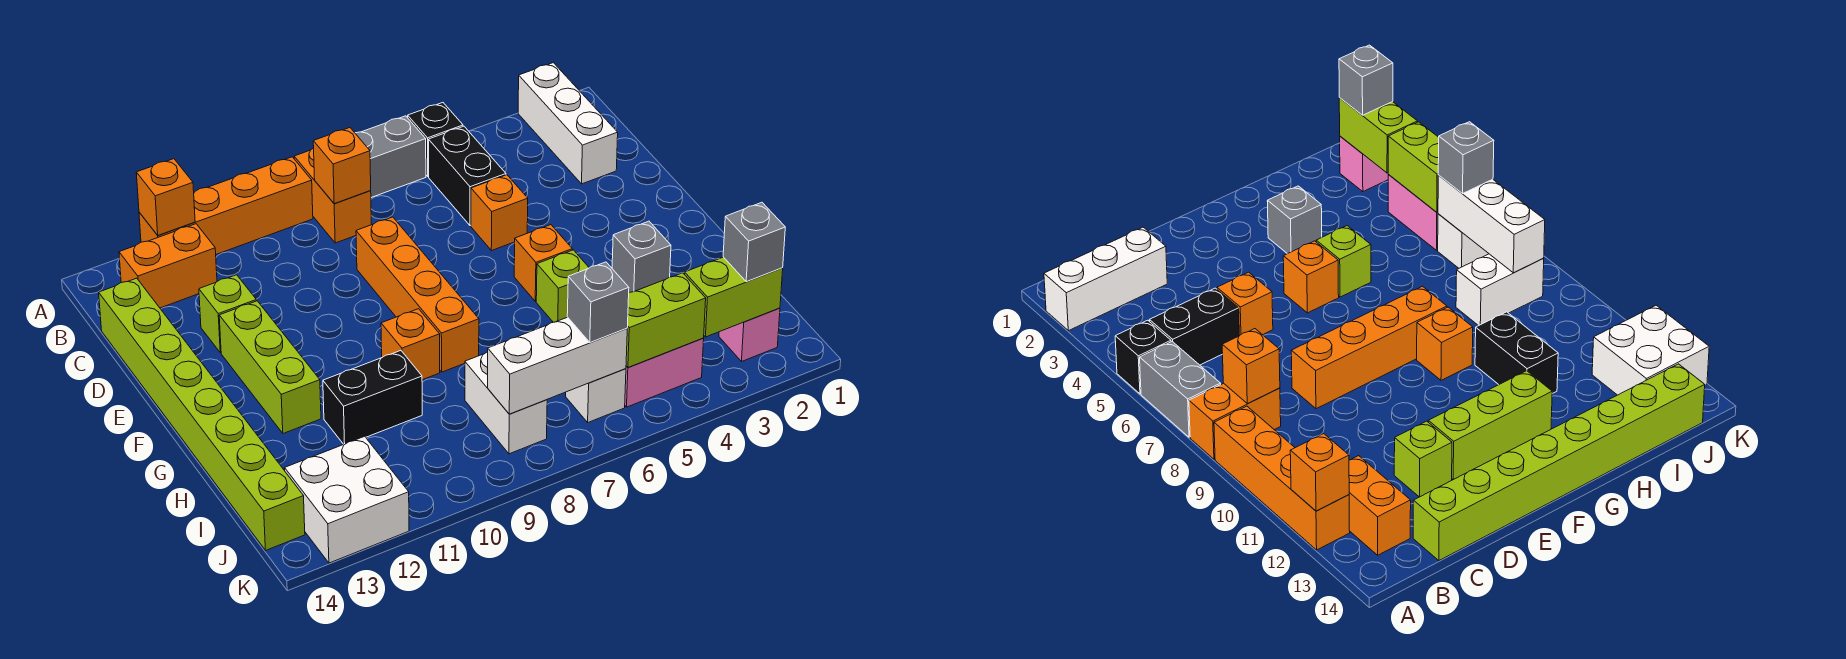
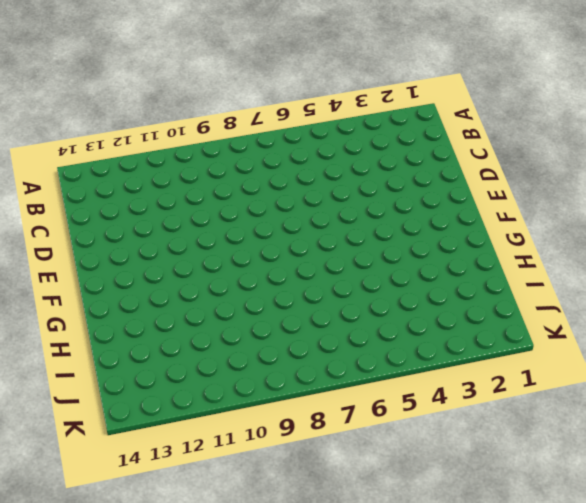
none -> white brick A2:C2 level 1
none -> black brick A5 level 1
none -> grey brick A6:A7 level 1

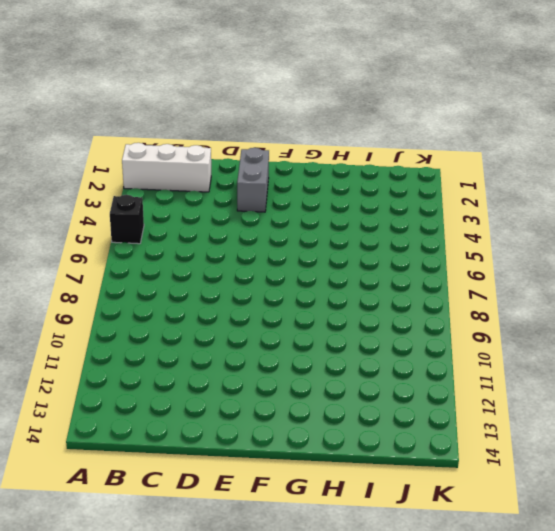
grey brick E2:E3 level 1 -> grey brick A6:A7 level 1
none -> orange brick A8:B8 level 1
none -> orange brick A9:A12 level 1
none -> black brick B5:C5 level 1

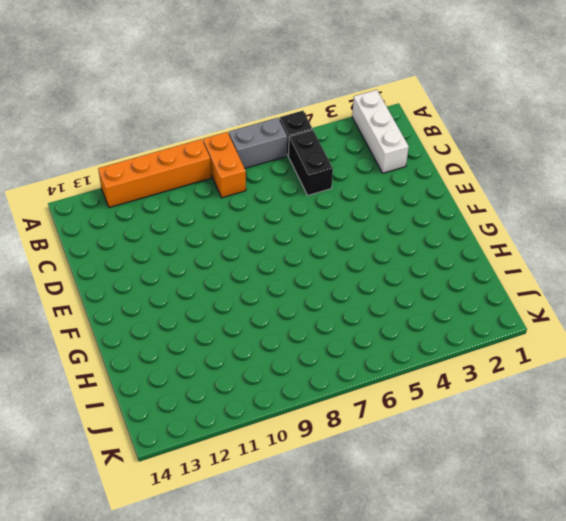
none -> orange brick B12:B13 level 1
none -> lime brick C14:J14 level 1
none -> orange brick D5 level 1

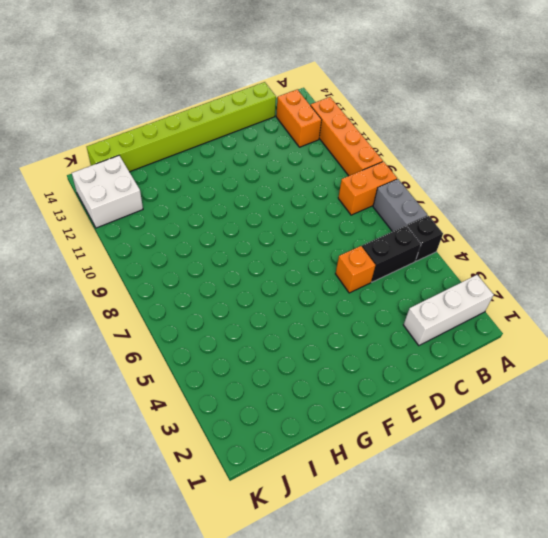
none -> orange brick D8:G8 level 1
none -> lime brick D12 level 1
none -> lime brick E12:G12 level 1

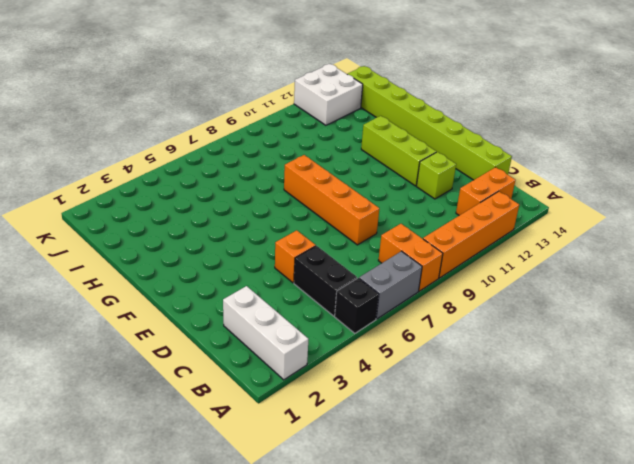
none -> orange brick F5 level 1
none -> grey brick G3 level 1
none -> lime brick G5 level 1

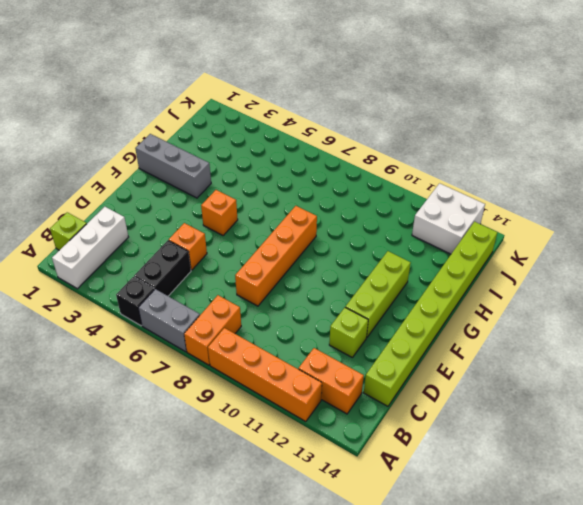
lime brick B1 level 1 -> lime brick G5 level 1
grey brick G1:G3 level 1 -> grey brick G3 level 1
none -> orange brick G9 level 1
none -> black brick H10:H11 level 1
none -> white brick I8:J8 level 1

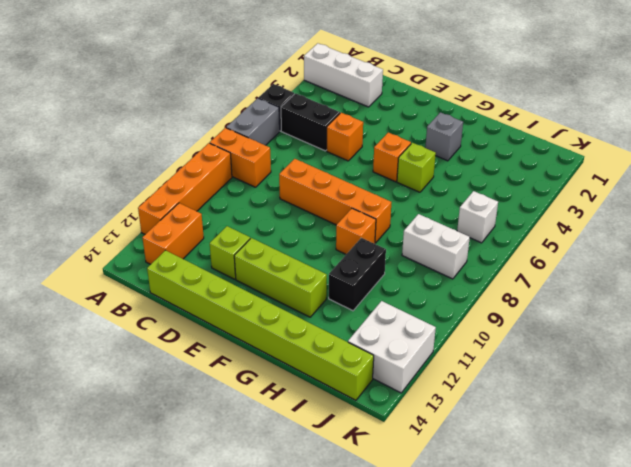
none -> pink brick J2 level 1
none -> pink brick J4:J5 level 1
none -> orange brick A12 level 2

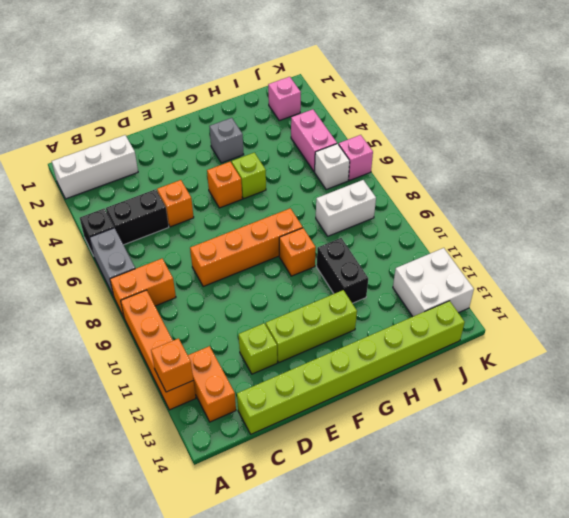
pink brick K6 level 1 -> none
none -> orange brick B8 level 2
none -> lime brick J2:J3 level 2
none -> lime brick J4:J5 level 2

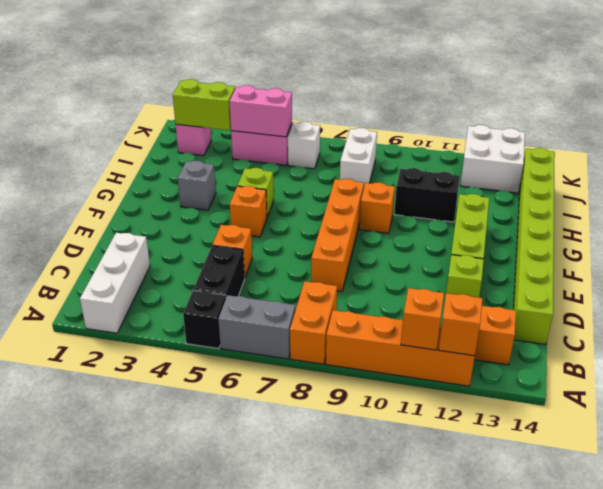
orange brick A11 level 2 -> orange brick B8 level 2
pink brick J4:J5 level 2 -> lime brick J4:J5 level 2
none -> white brick J6:J8 level 2
none -> grey brick J2 level 3
none -> grey brick J6 level 3

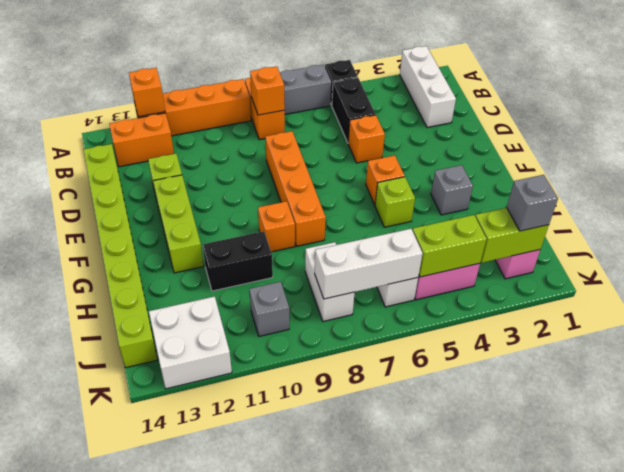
grey brick J10 level 1 -> grey brick J6 level 3

